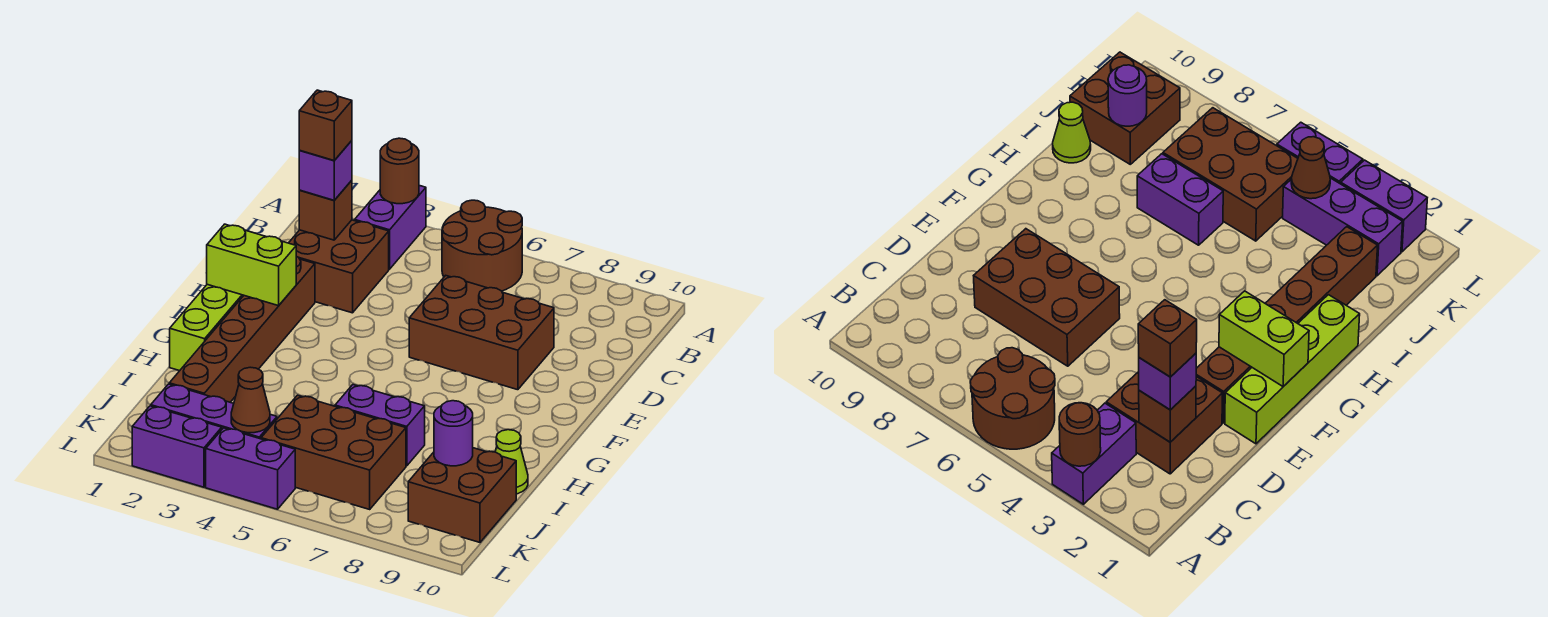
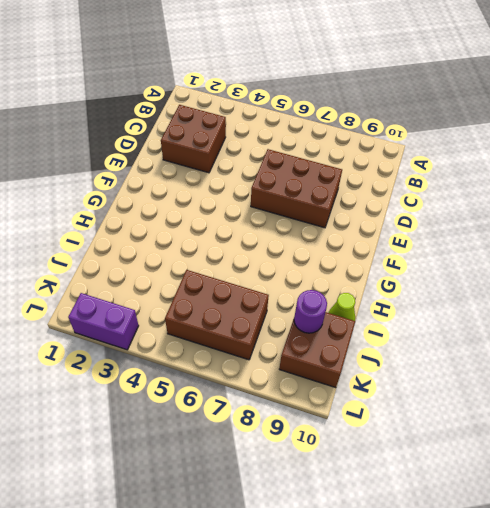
none -> purple brick A3:B3 level 1
none -> brown round brick A5:B6 level 1
none -> lime brick E1:H1 level 1

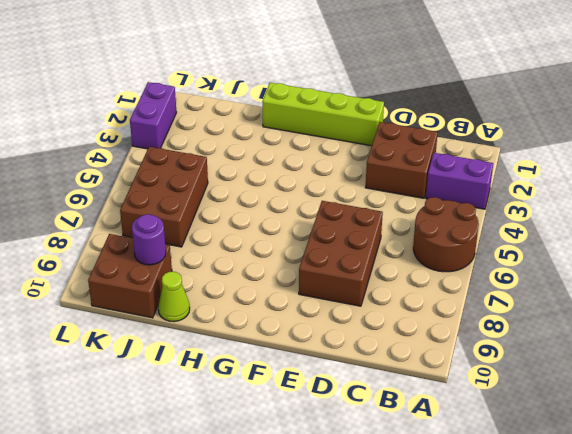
none -> brown brick E2:J2 level 1
none -> purple brick I6:I7 level 1
none -> purple brick K2:K4 level 1

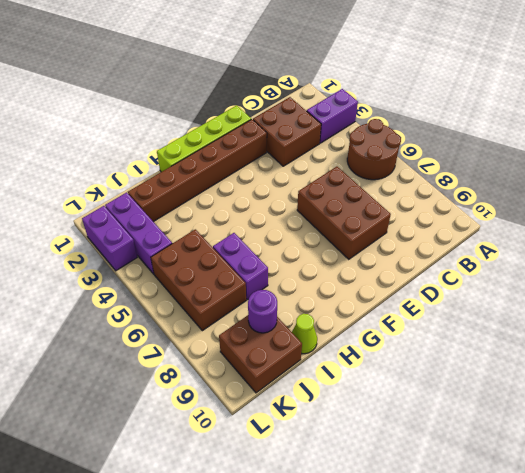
none -> purple brick L4:L5 level 1
none -> brown round brick A3 level 2
none -> brown brick C2 level 2

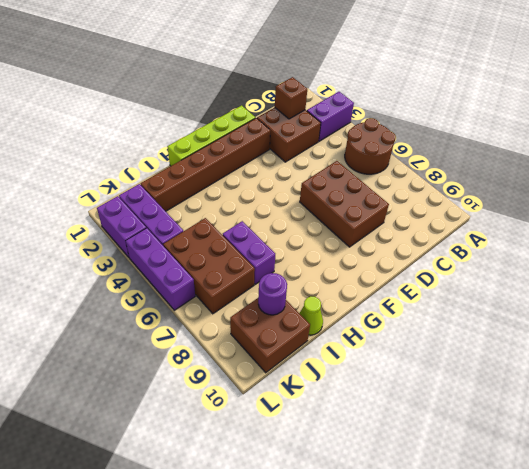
purple brick L4:L6 level 1 -> purple brick L4:L5 level 1
none -> brown round brick A3 level 2
none -> lime brick F1:F2 level 2
none -> brown cone K4 level 2

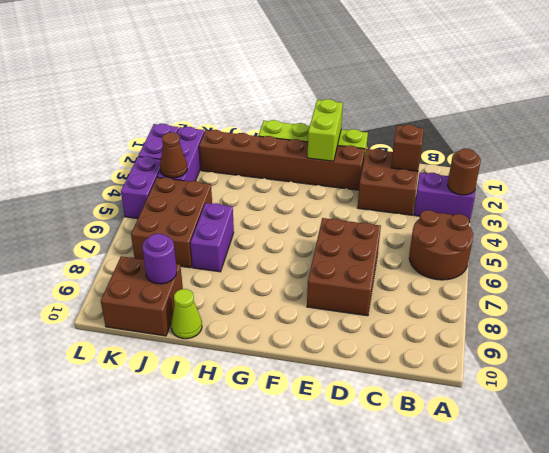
none -> purple brick C2 level 3
none -> brown brick C2 level 4

